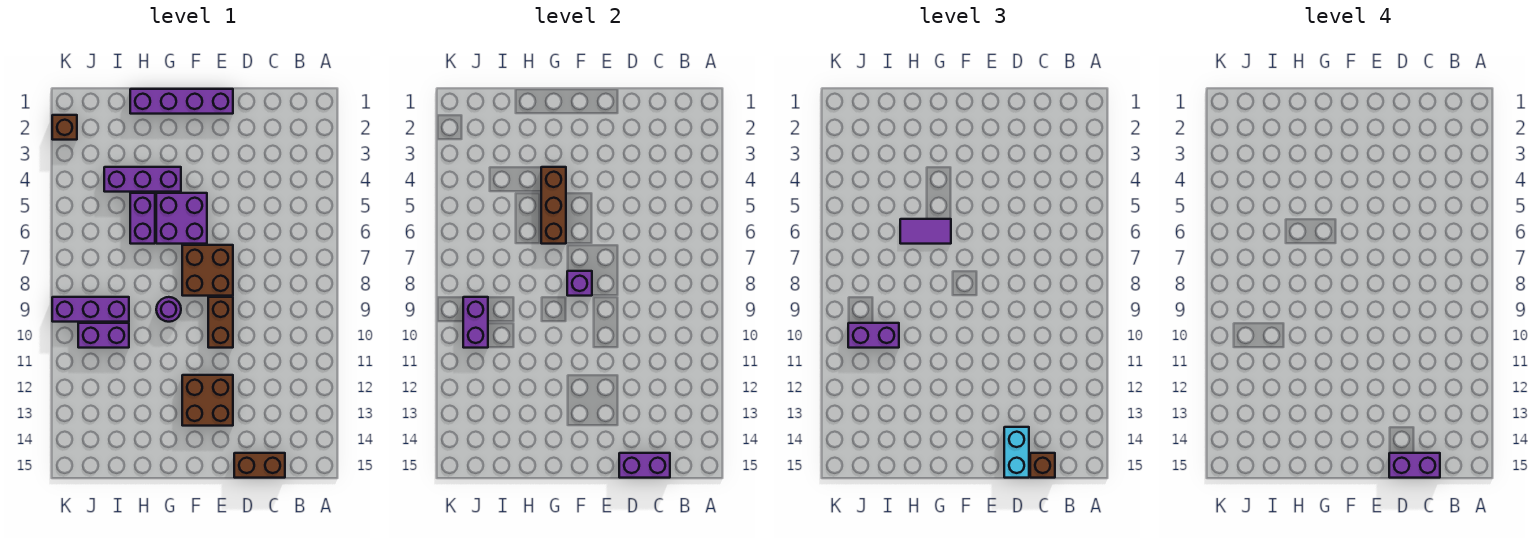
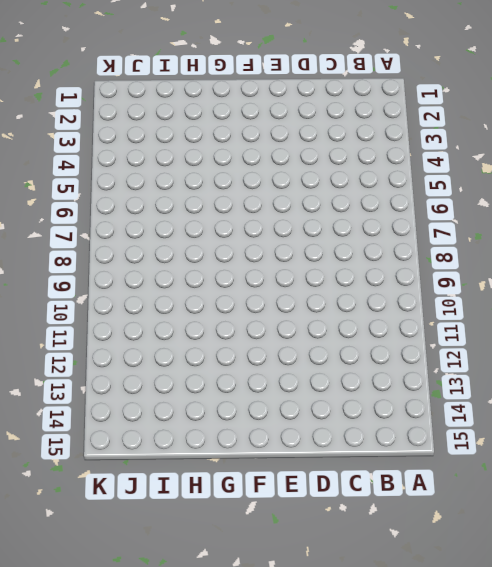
none -> brown brick C15:D15 level 1
none -> purple brick E1:H1 level 1
none -> brown brick E7:F8 level 1

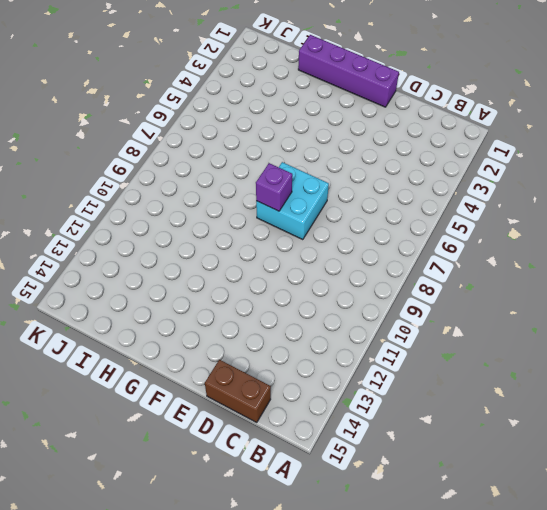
cyan brick E7:F8 level 1 -> brown brick E7:F8 level 1
none -> brown brick E9:E10 level 1
none -> brown brick E12:F13 level 1
none -> purple brick F5:G6 level 1

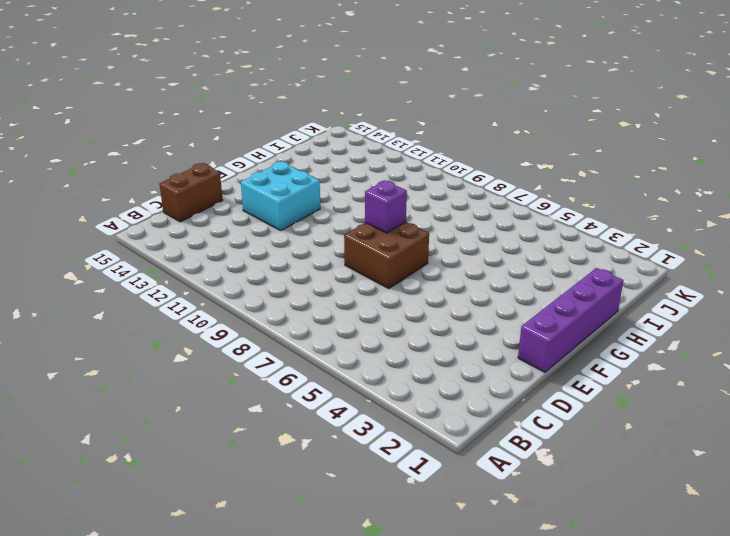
cyan brick E12:F13 level 1 -> brown brick E12:F13 level 1
none -> brown brick E9:E10 level 1
none -> purple brick F5:G6 level 1
none -> purple brick G4:I4 level 1

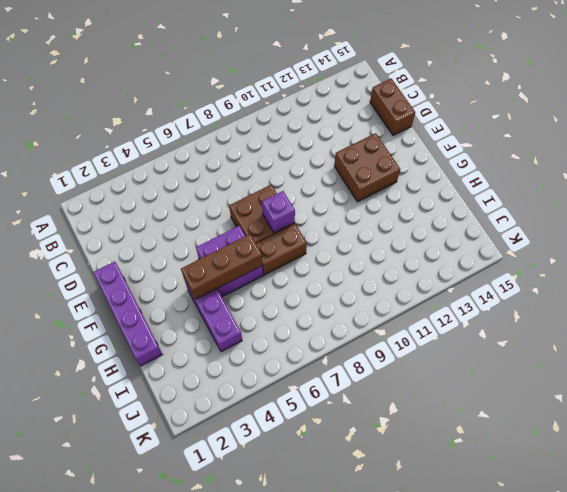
brown brick G7:G8 level 1 -> brown brick E9:E10 level 1
none -> purple round brick G9 level 1
none -> purple brick H5:H6 level 1
none -> purple brick I9:K9 level 1

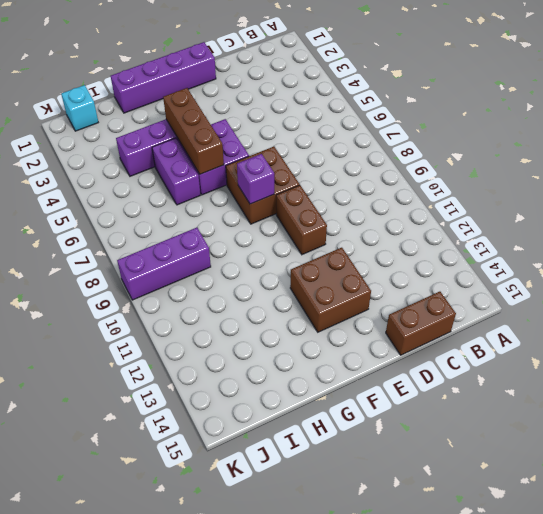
cyan brick J1 level 1 -> none
none -> purple round brick G9 level 1
none -> purple brick I10:J10 level 1
none -> brown brick K2 level 1

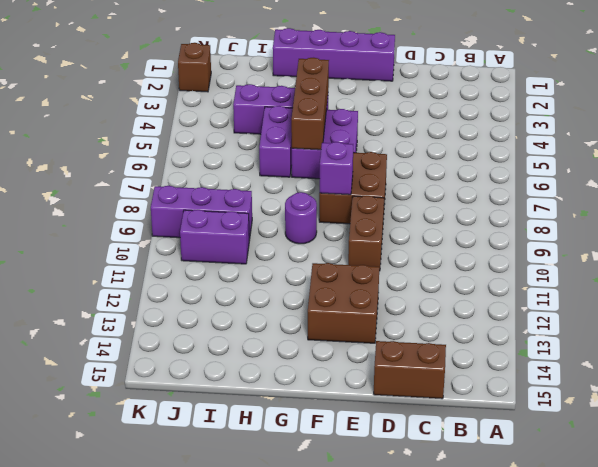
none -> purple brick C15:D15 level 2
none -> purple brick J9:J10 level 2
none -> brown brick C15 level 3

